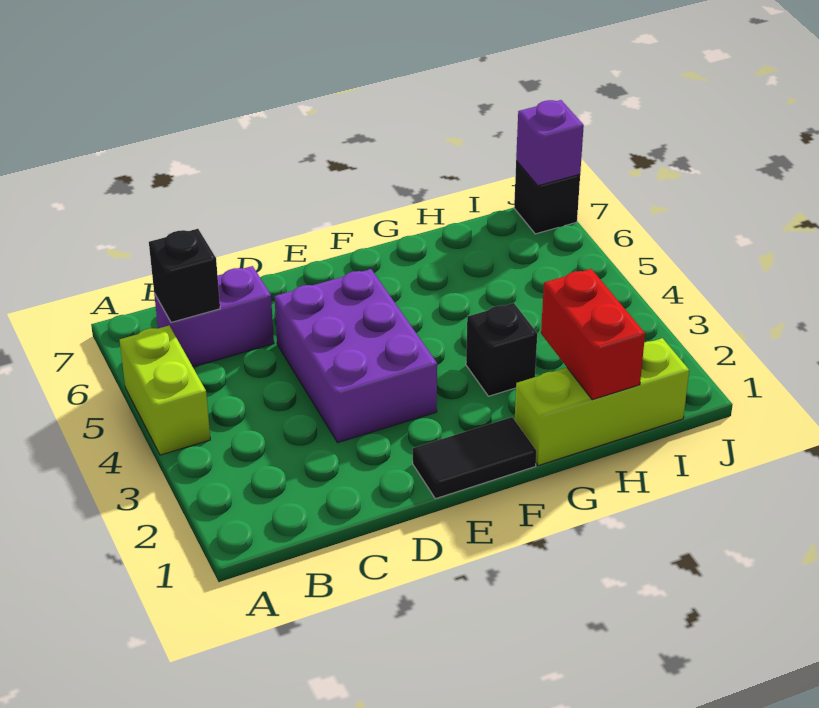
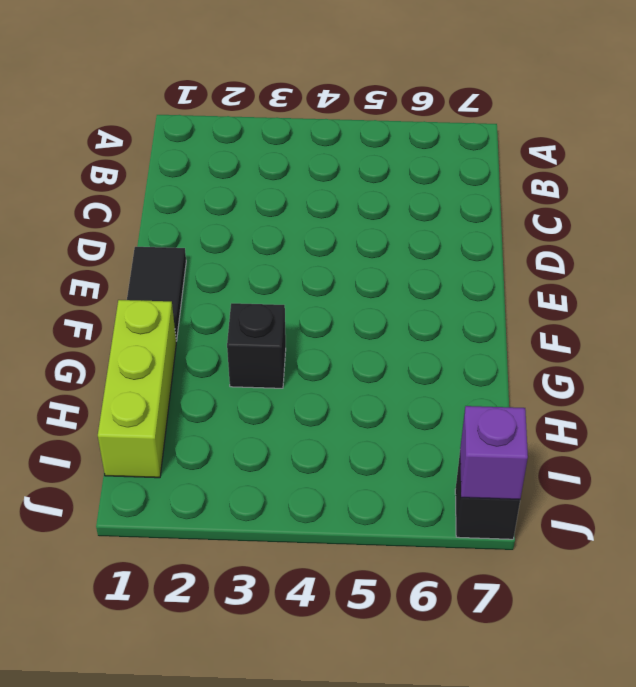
none -> lime brick A4:A5 level 1
none -> purple brick B6:C6 level 1

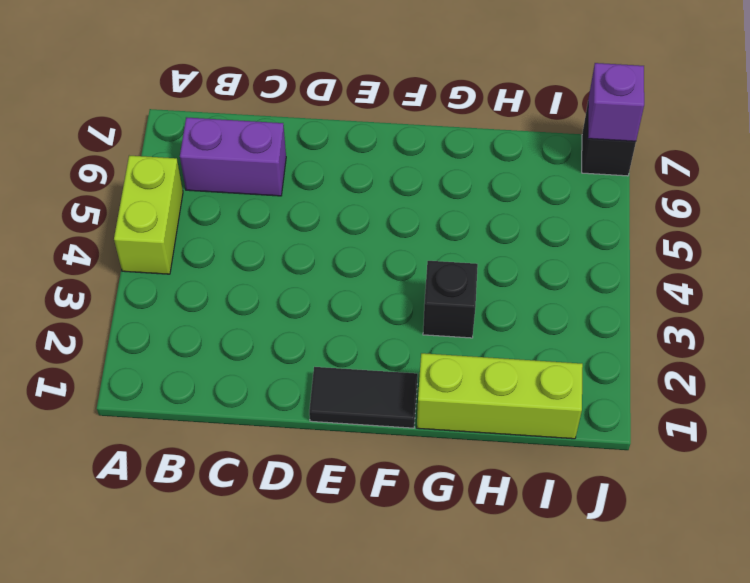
none -> purple brick D3:E5 level 1
none -> black brick B6 level 2

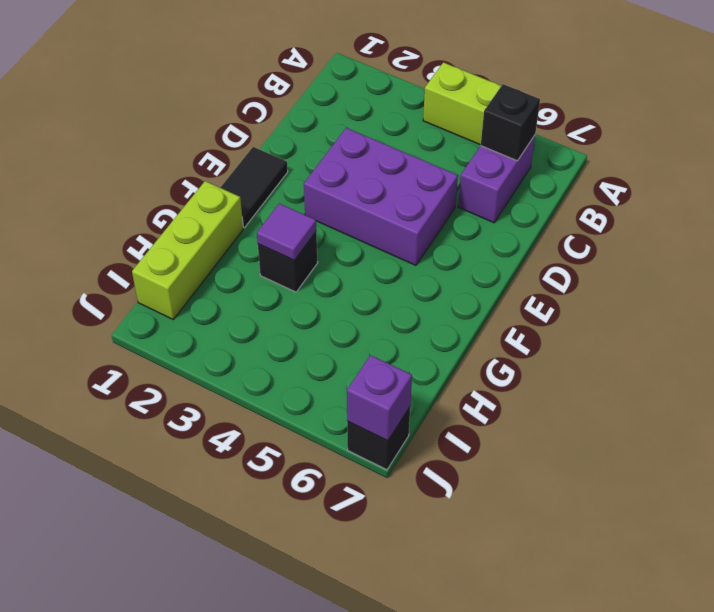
purple tile G3 level 2 -> none
none -> red brick H1:H2 level 2

